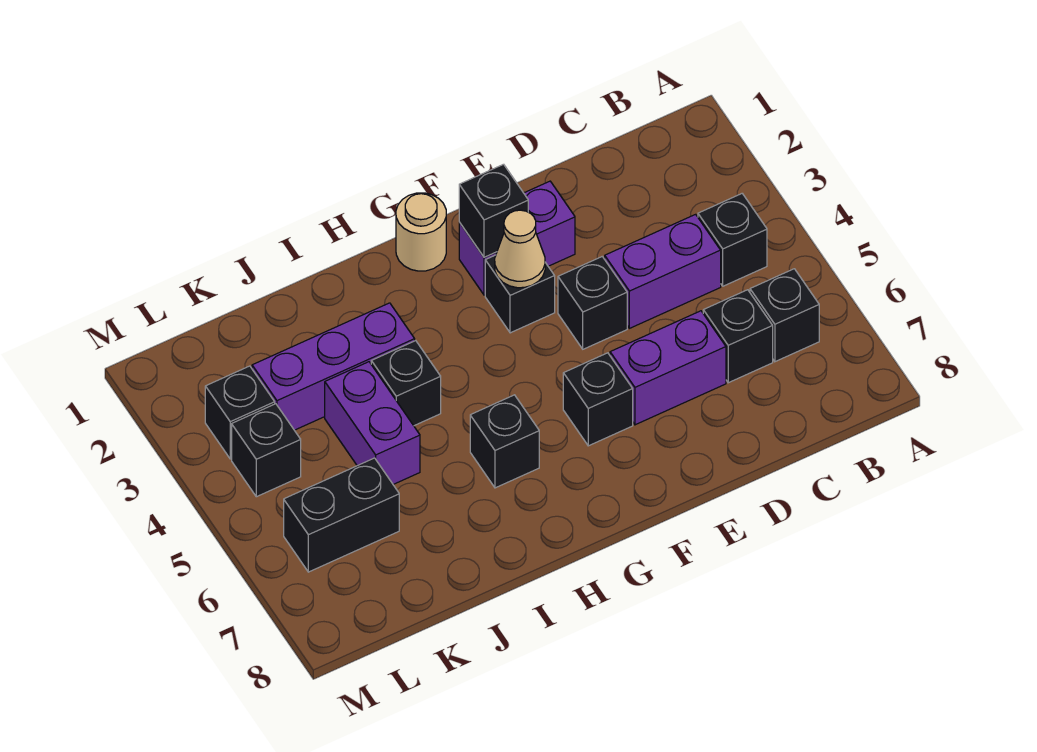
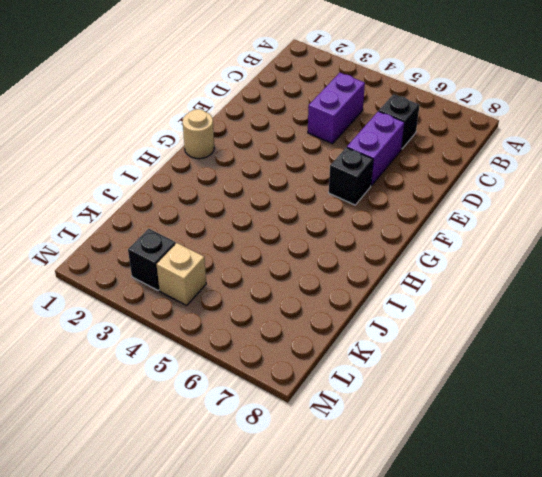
tan brick L4 level 1 -> black brick L4 level 1
none -> black brick B4 level 1
none -> black brick B6 level 1
none -> purple brick E2:F2 level 1

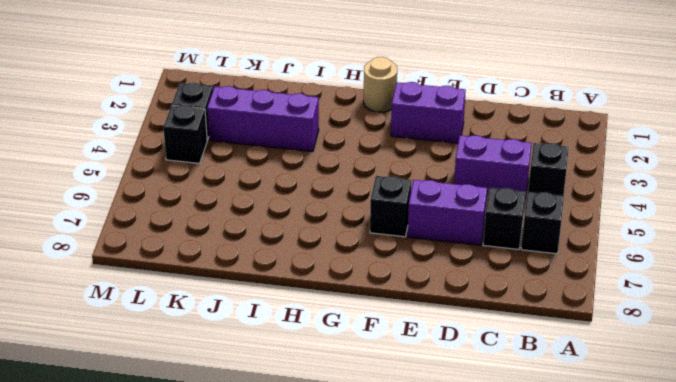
none -> black brick E4 level 1
none -> black brick F3 level 1
none -> black brick H6 level 1

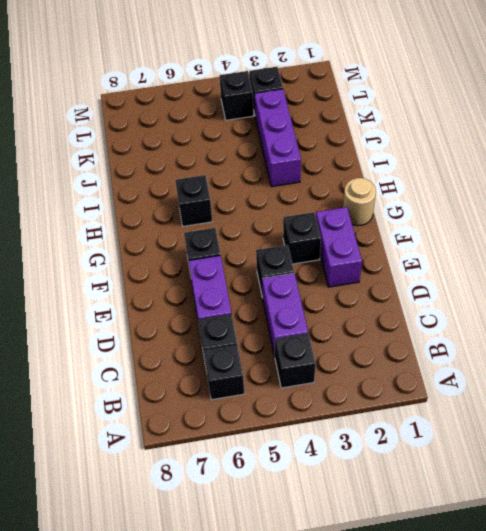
none -> black brick I4 level 1
none -> purple brick J4:J5 level 1
none -> black brick K6:L6 level 1

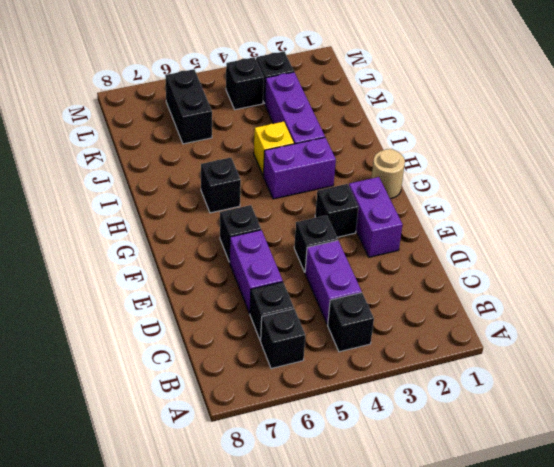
purple brick H3:H4 level 1 -> purple brick J4:J5 level 1
yellow brick I4 level 1 -> black brick I4 level 1
none -> black brick F2 level 2
none -> tan cone F3 level 2

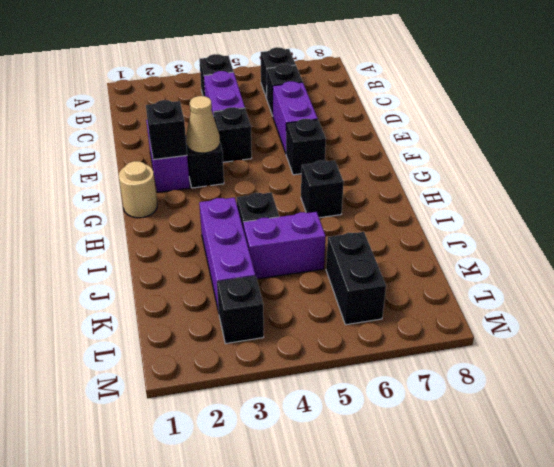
none -> black brick L4 level 1

